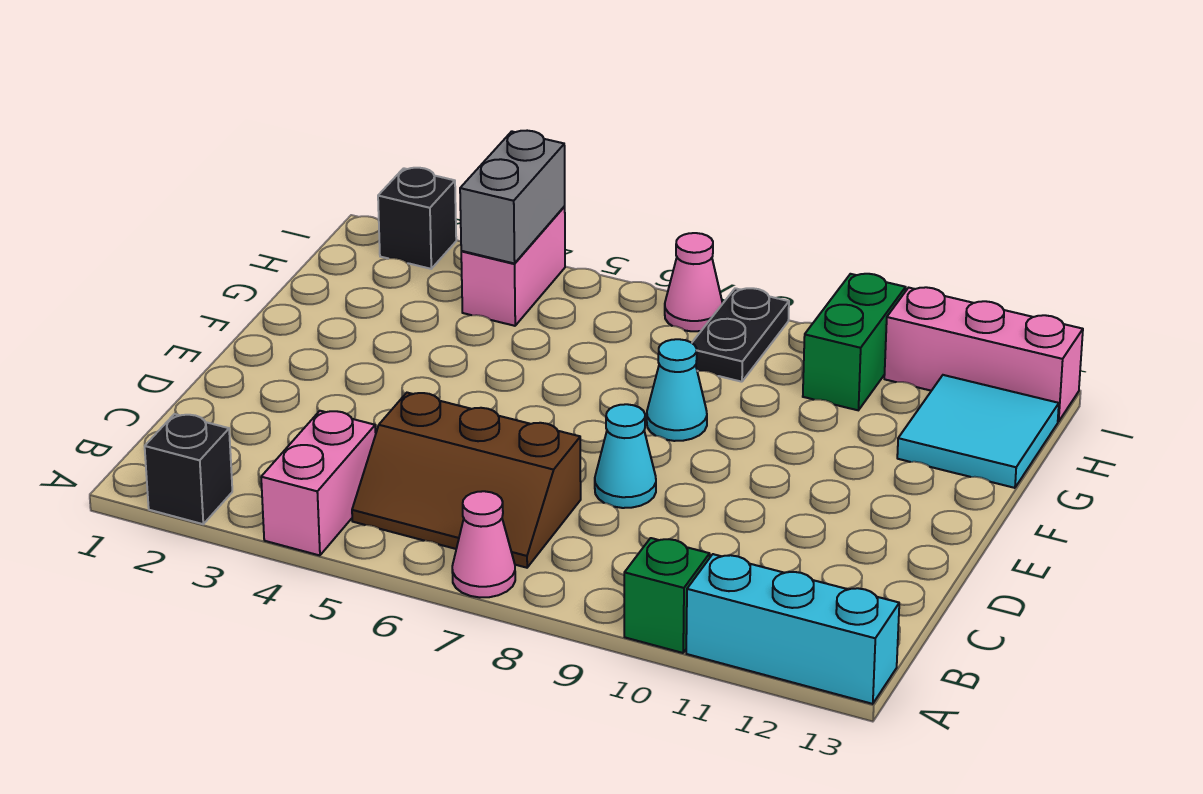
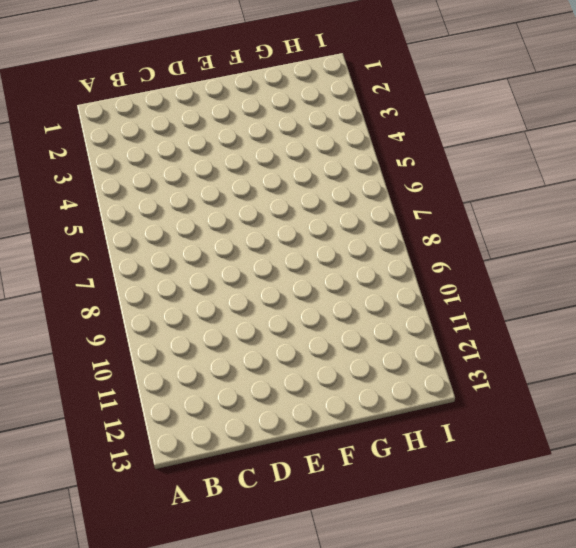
none -> black brick A2 level 1
none -> pink brick A4:B4 level 1
none -> pink cone A7 level 1

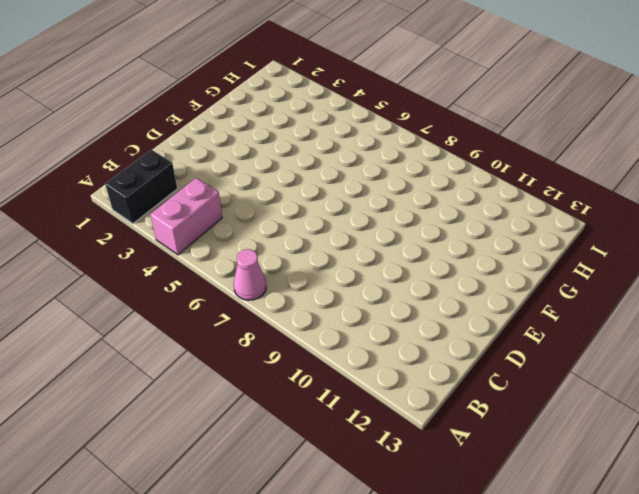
black brick A2:B2 level 1 -> black brick A2 level 1
none -> green brick A10 level 1
none -> cyan brick A11:A13 level 1
none -> brown slope B5:C7 level 1 top C

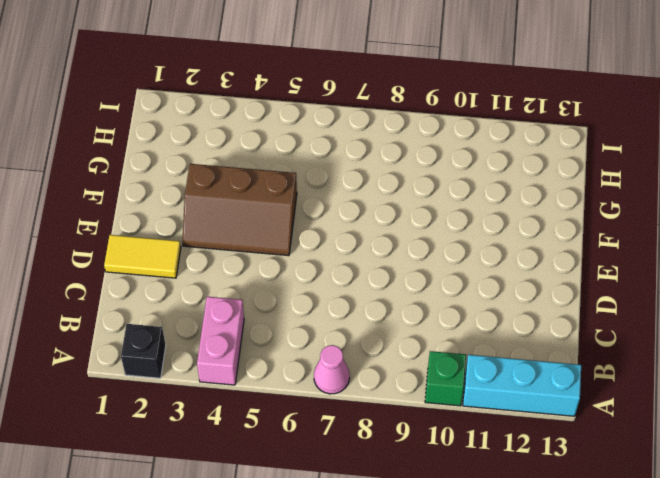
yellow tile D1:D2 level 1 -> none
brown slope E3:F5 level 1 top F -> brown slope B5:C7 level 1 top C
none -> cyan cone D8 level 1
none -> cyan cone F8 level 1
none -> cyan tile G12:H13 level 1

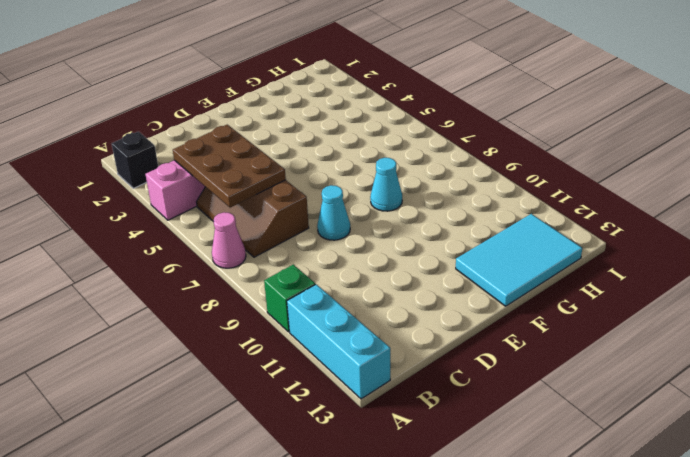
brown plate B4:C6 level 2 -> none
cyan tile F12:H13 level 1 -> cyan tile G12:H13 level 1
none -> pink brick H4:I4 level 1
none -> black plate H8:I8 level 1
none -> green brick H10:I10 level 1

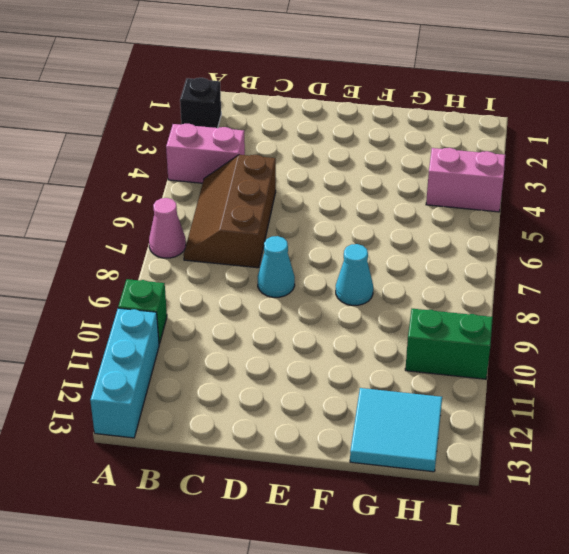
none -> black plate H8:I8 level 1
none -> black brick I2 level 1
none -> pink cone I7 level 1

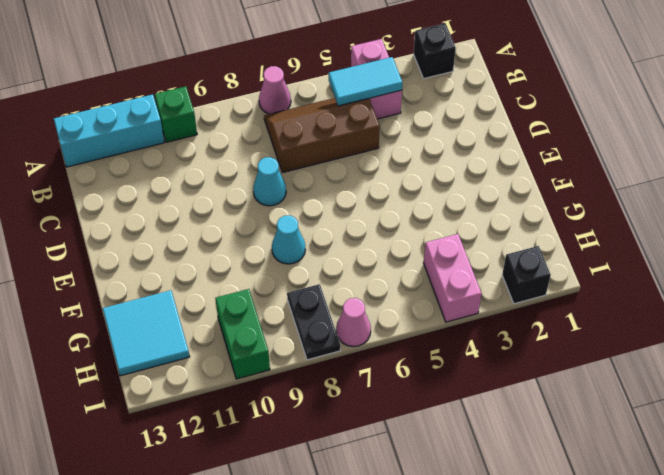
cyan tile B4:B5 level 2 -> none
none -> pink brick I11:I13 level 1
none -> grey brick H4:I4 level 2

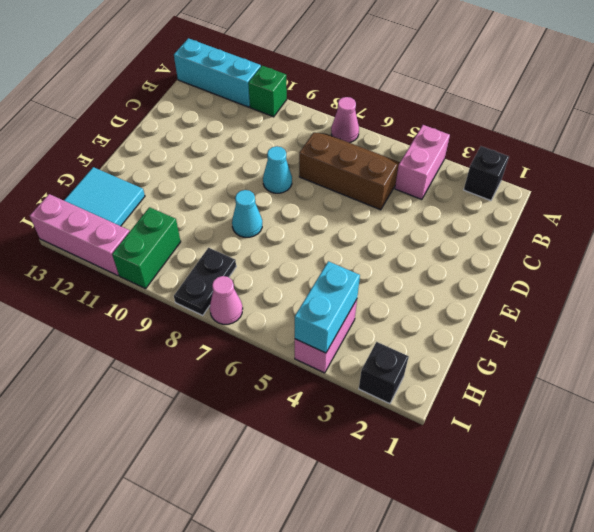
cyan brick H4:I4 level 2 -> grey brick H4:I4 level 2

